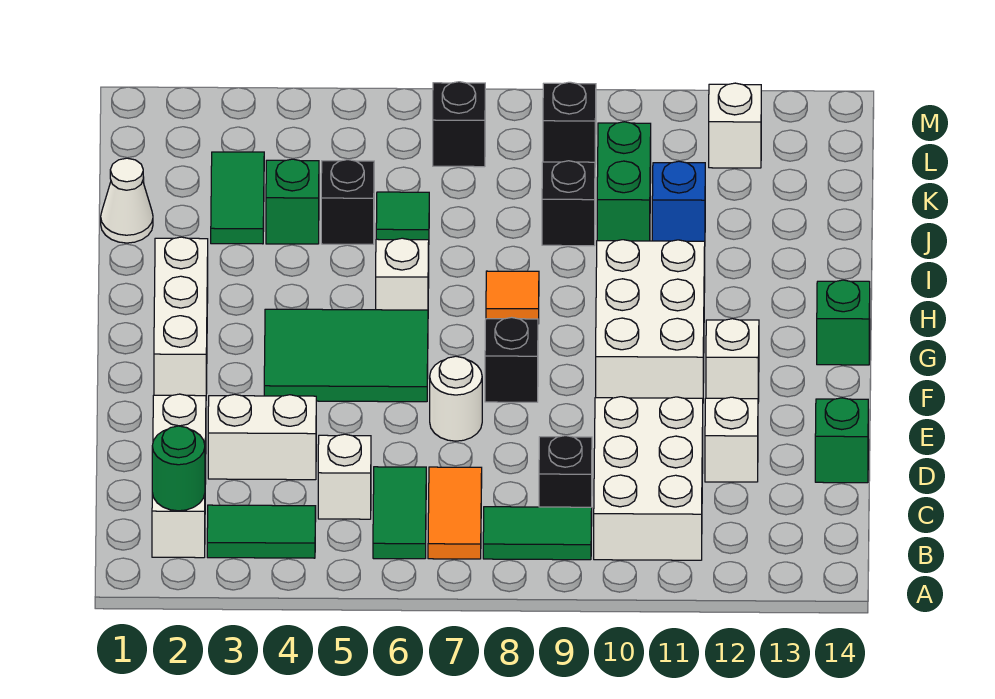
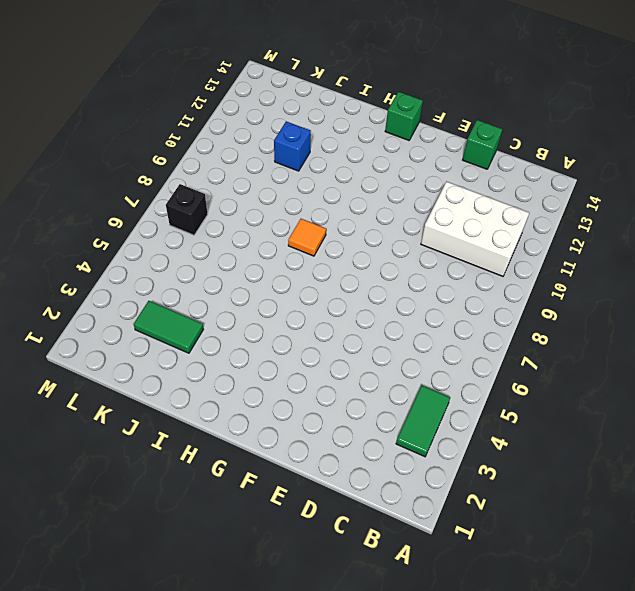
none -> white brick B2:D2 level 1
none -> green tile B6:C6 level 1
none -> orange tile B7:C7 level 1
none -> green tile B8:B9 level 1

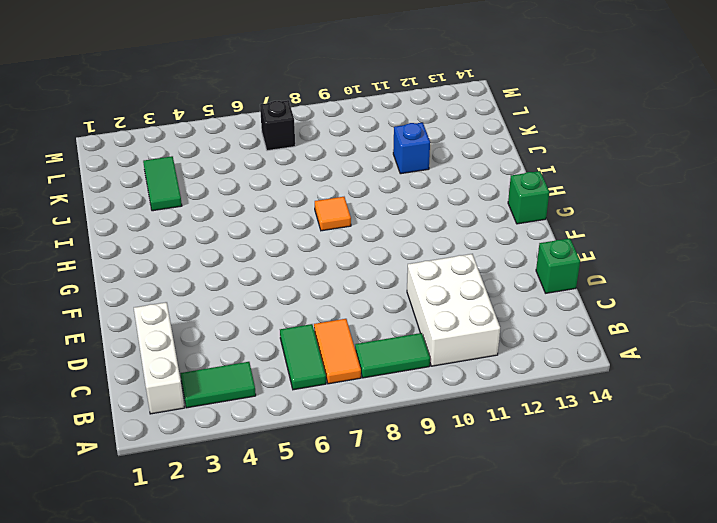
none -> white brick C5 level 1
none -> black brick C9 level 1
none -> white brick D3:D4 level 1
none -> white brick D12 level 1

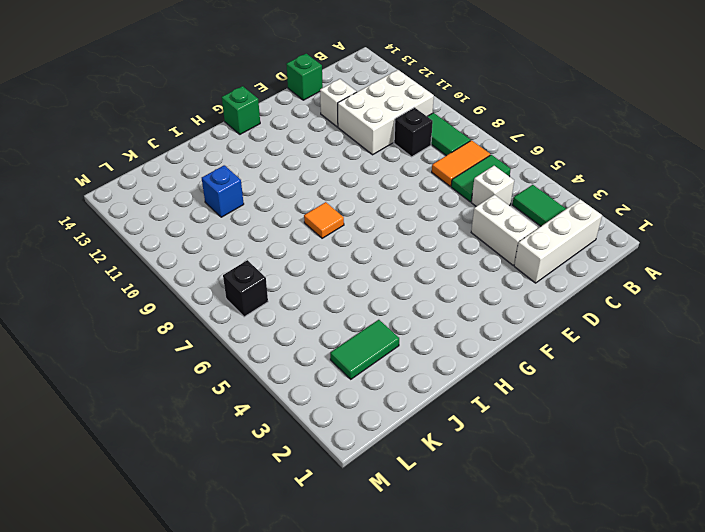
none -> white round brick E7 level 1
none -> white brick F2:H2 level 1
none -> green tile F4:G6 level 1
none -> black brick F8 level 1

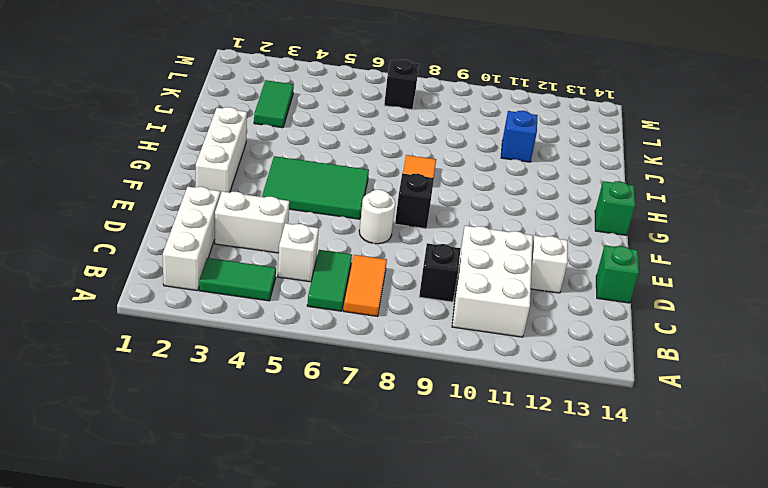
none -> green tile B8:B9 level 1
none -> white brick F10:H11 level 1
none -> white brick F12 level 1
none -> white brick H6 level 1

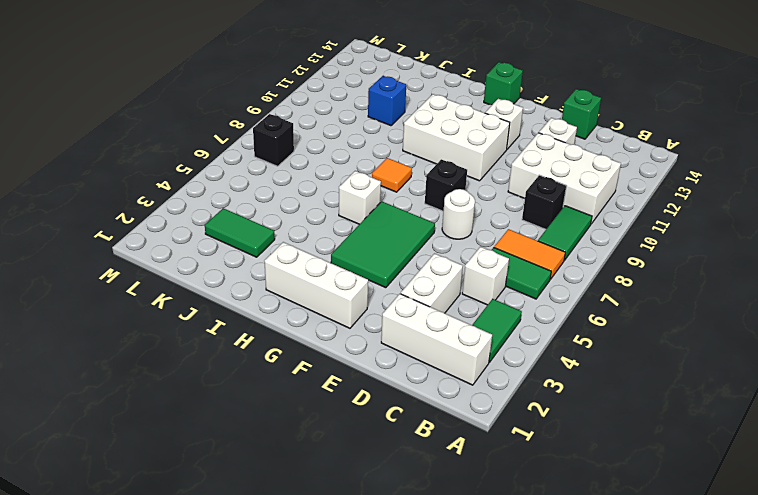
none -> white cone J1 level 1
none -> green brick J4 level 1
none -> black brick J5 level 1
none -> green tile J6 level 1

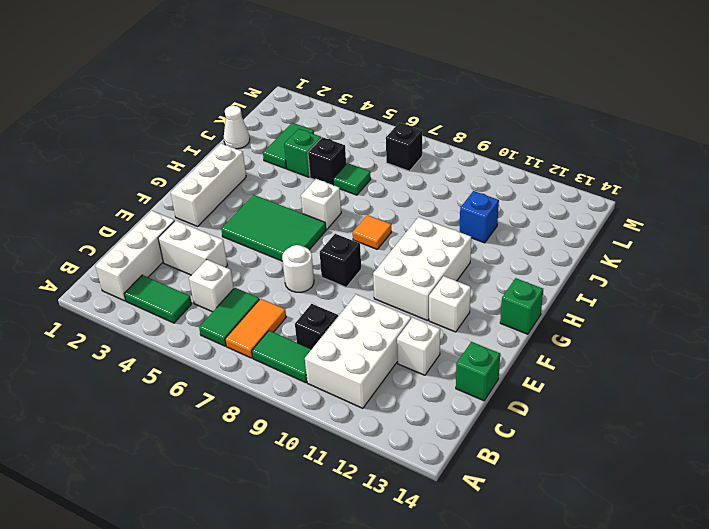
none -> black brick J9 level 1
none -> green brick J10:K10 level 1
none -> black brick L9 level 1
none -> white brick L12 level 1

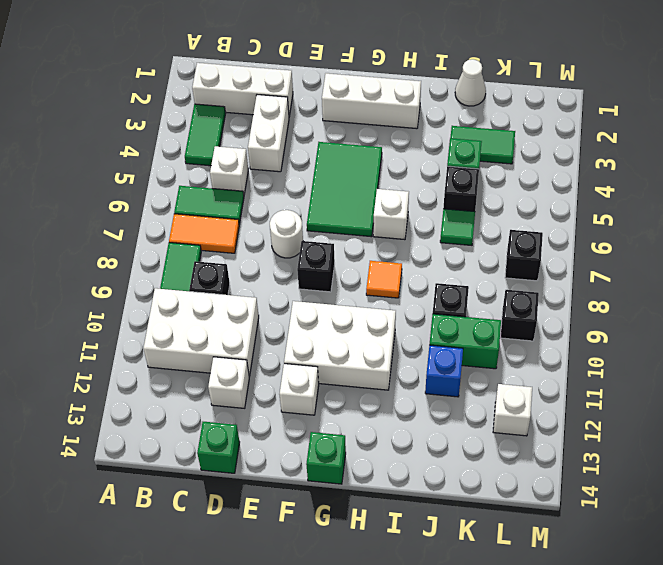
none -> green round brick B2 level 2

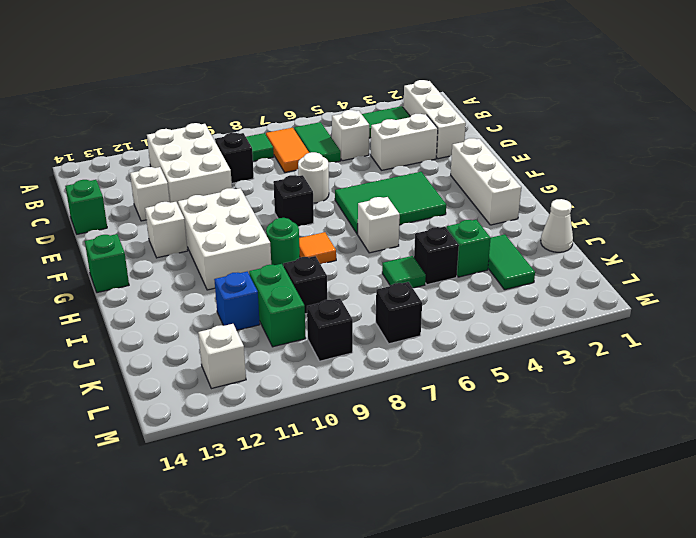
green round brick H9 level 1 -> green round brick B2 level 2

